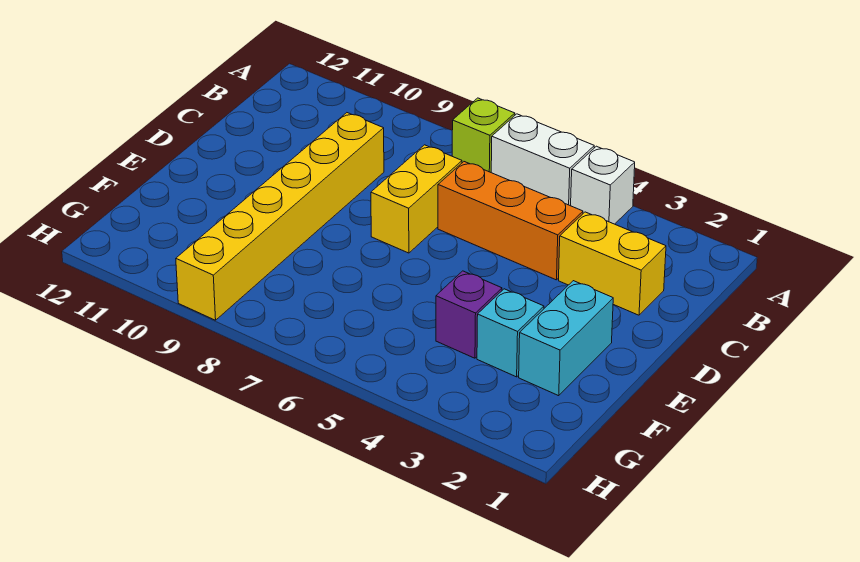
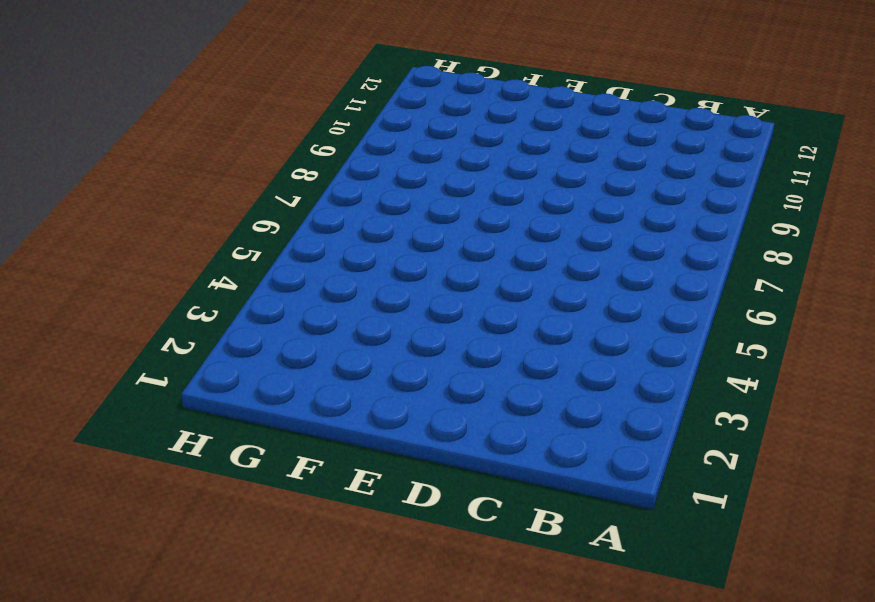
none -> white brick A4 level 1
none -> white brick A5:A6 level 1

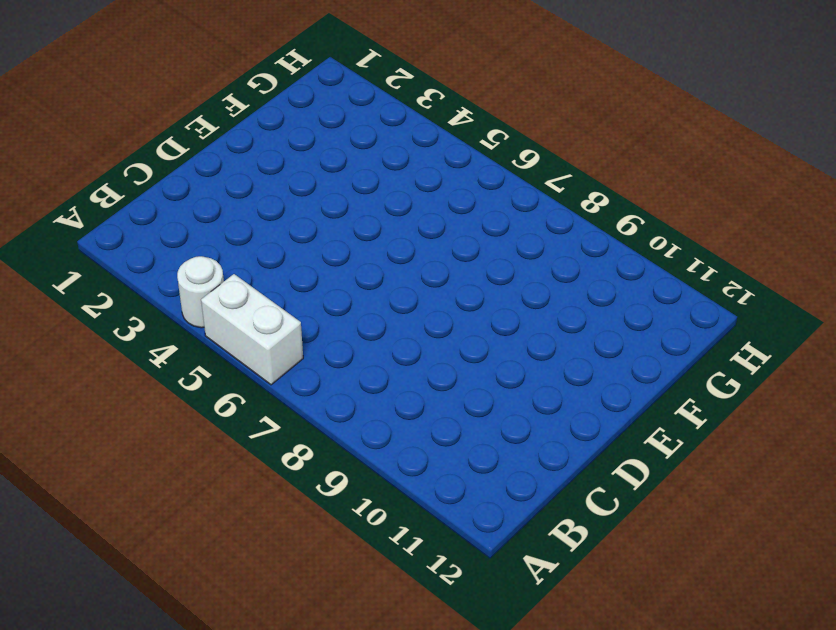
white round brick A4 level 1 -> white brick A4 level 1
none -> lime brick A7 level 1
none -> yellow brick C2:C3 level 1

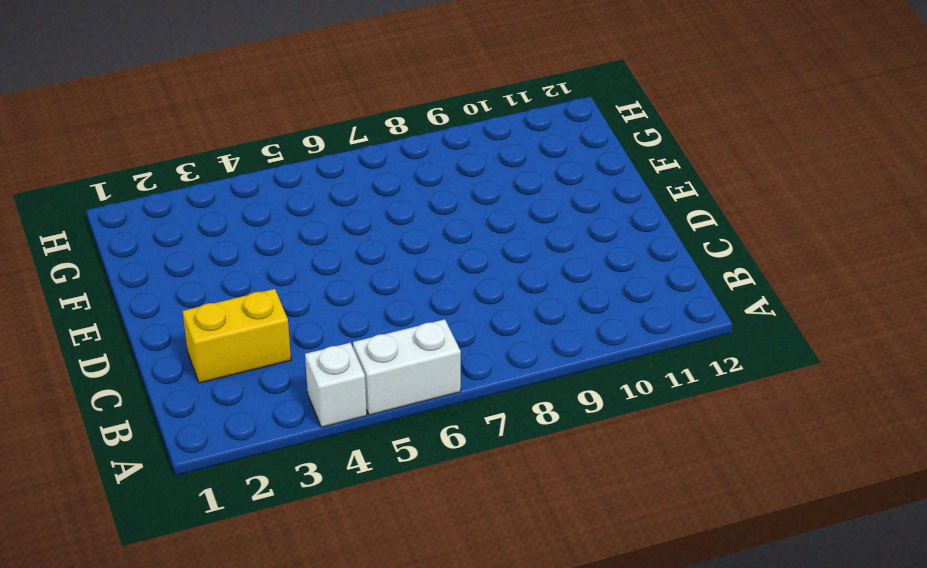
none -> lime brick A7 level 1
none -> orange brick C4:C6 level 1

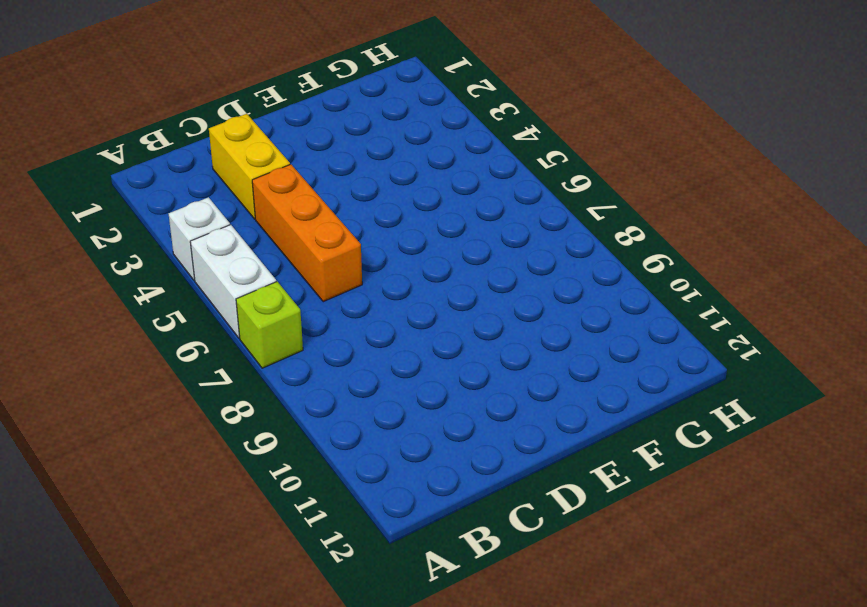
none -> yellow brick C7:D7 level 1
none -> yellow brick C9:H9 level 1

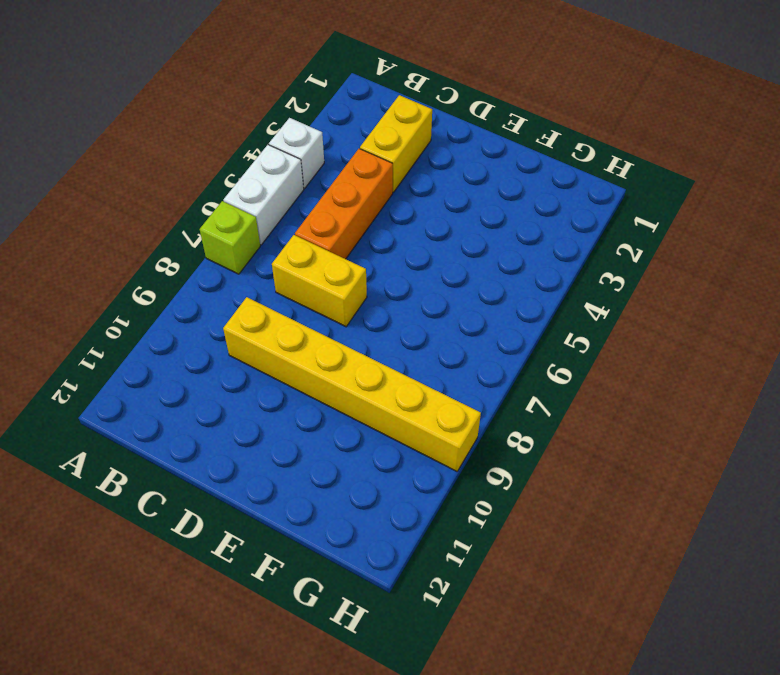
none -> cyan brick E2:F2 level 1
none -> cyan brick F3 level 1

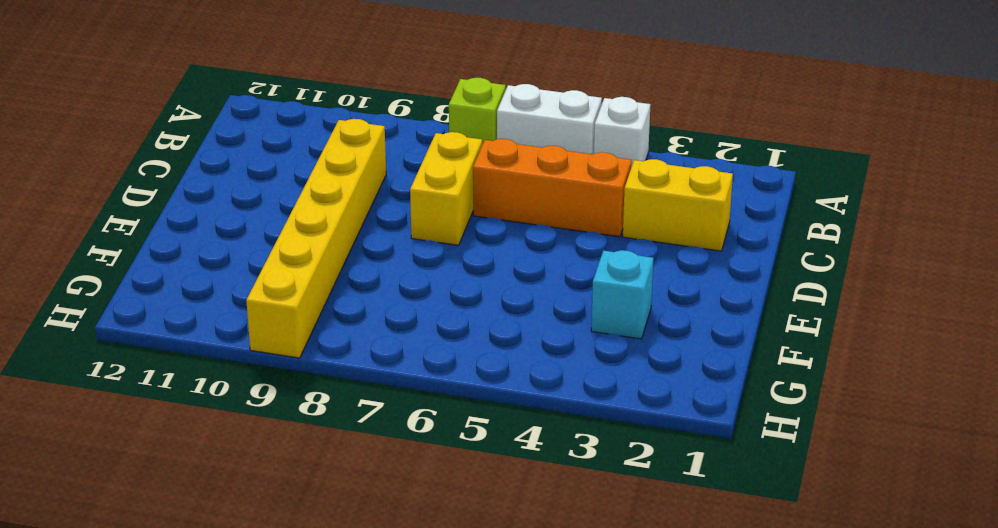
none -> cyan brick E2:F2 level 1
none -> purple brick F4 level 1

